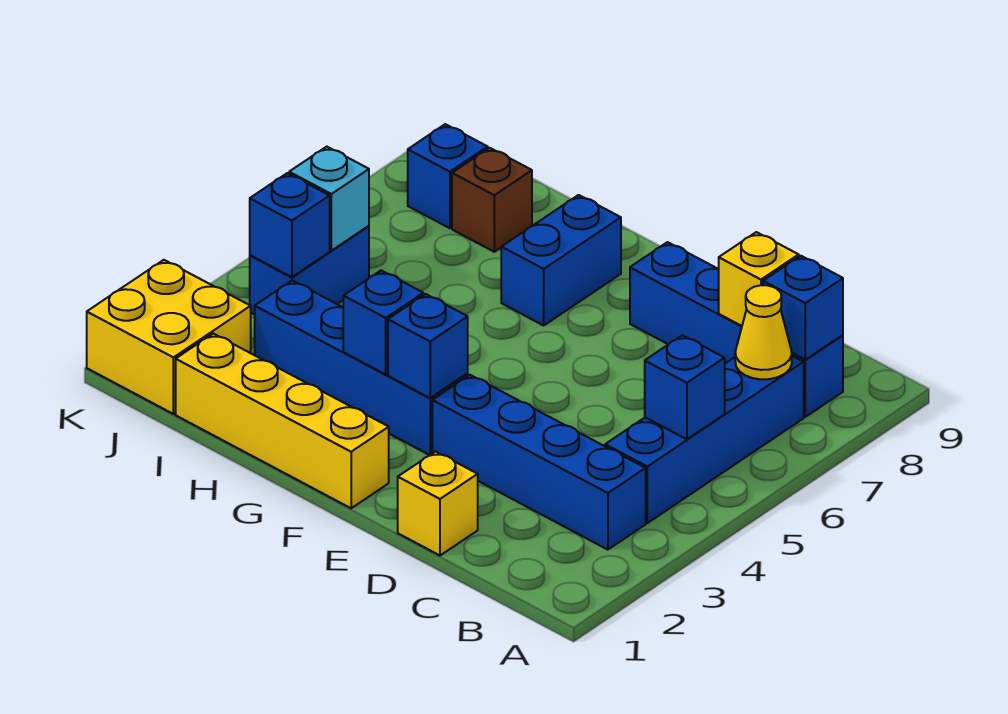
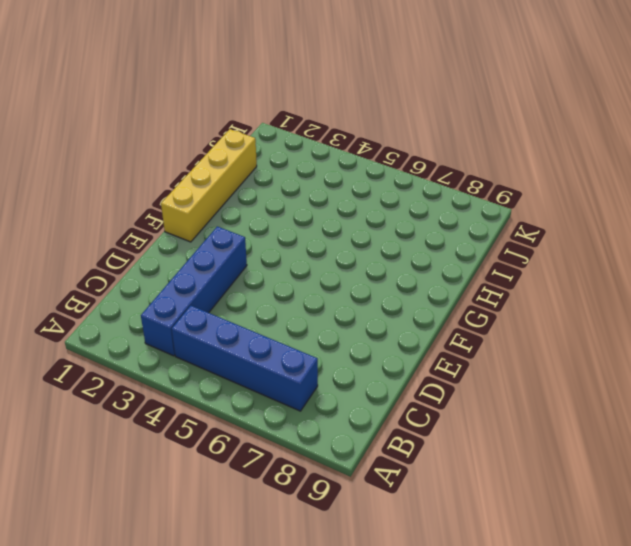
none -> blue brick B8:E8 level 1
none -> yellow brick D1 level 1
none -> blue brick F3:I3 level 1

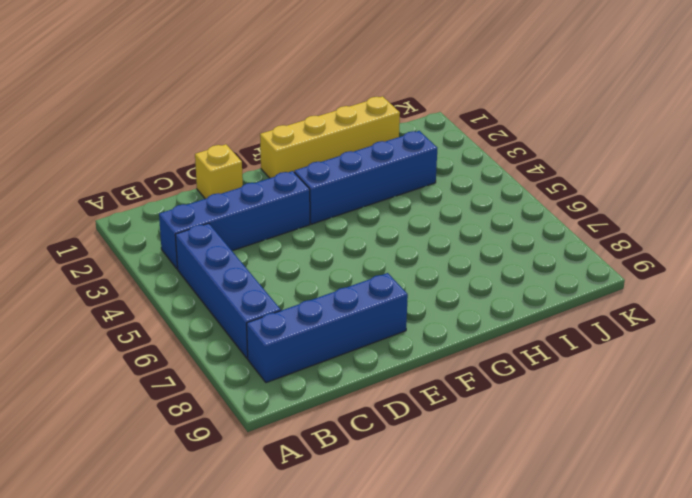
none -> blue brick G7:G8 level 1
none -> brown brick I8 level 1
none -> yellow brick J1:K2 level 1

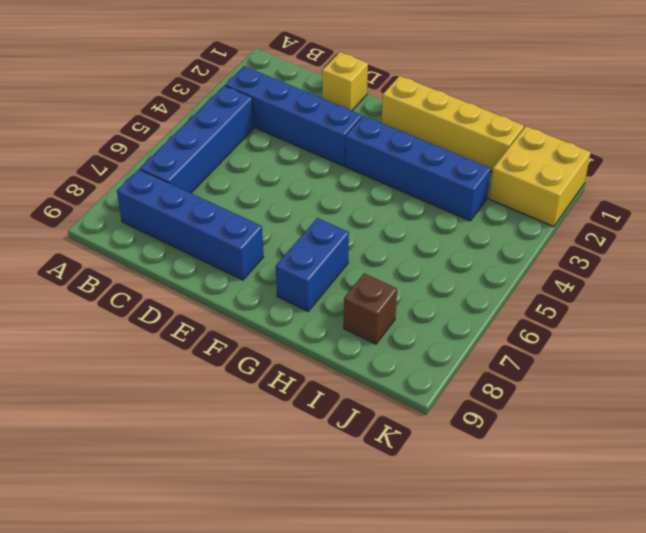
none -> blue brick J4:J5 level 1
none -> blue brick J8 level 1
none -> blue brick B5 level 2

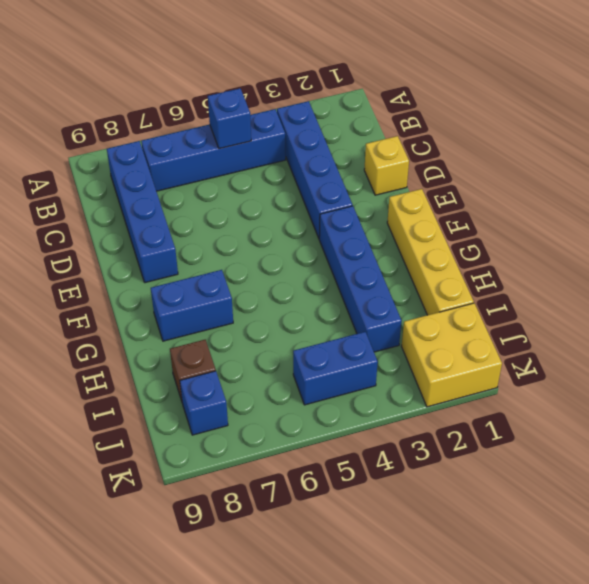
none -> yellow cone B7 level 2
none -> blue brick B8 level 2
none -> yellow brick C8 level 2

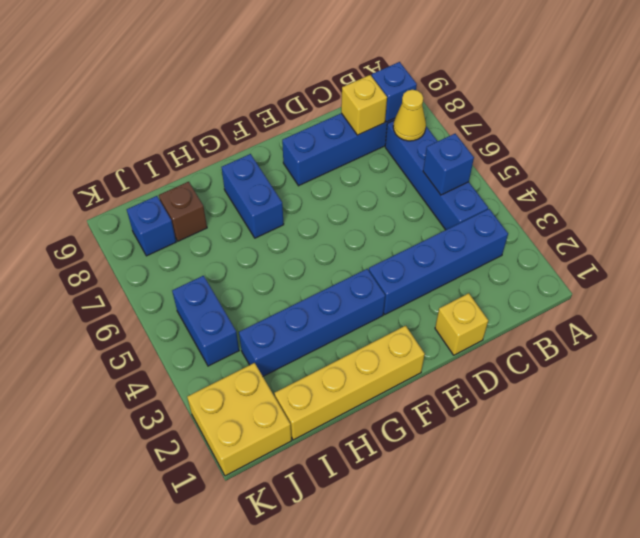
none -> blue brick F3 level 2
none -> blue brick G3 level 2
none -> blue brick J4 level 2

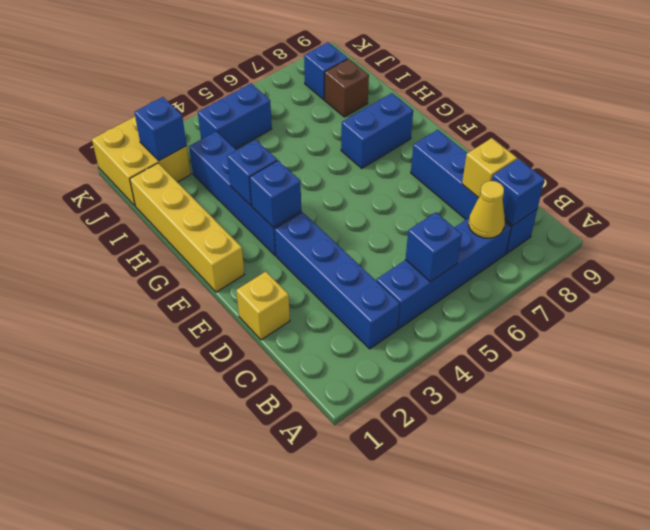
blue brick J2 level 2 -> blue brick J4 level 2
none -> cyan brick J5 level 2

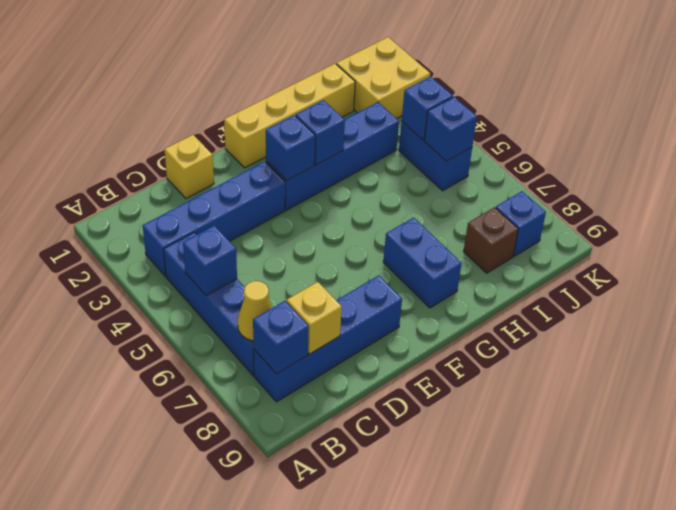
blue brick J5 level 2 -> cyan brick J5 level 2

